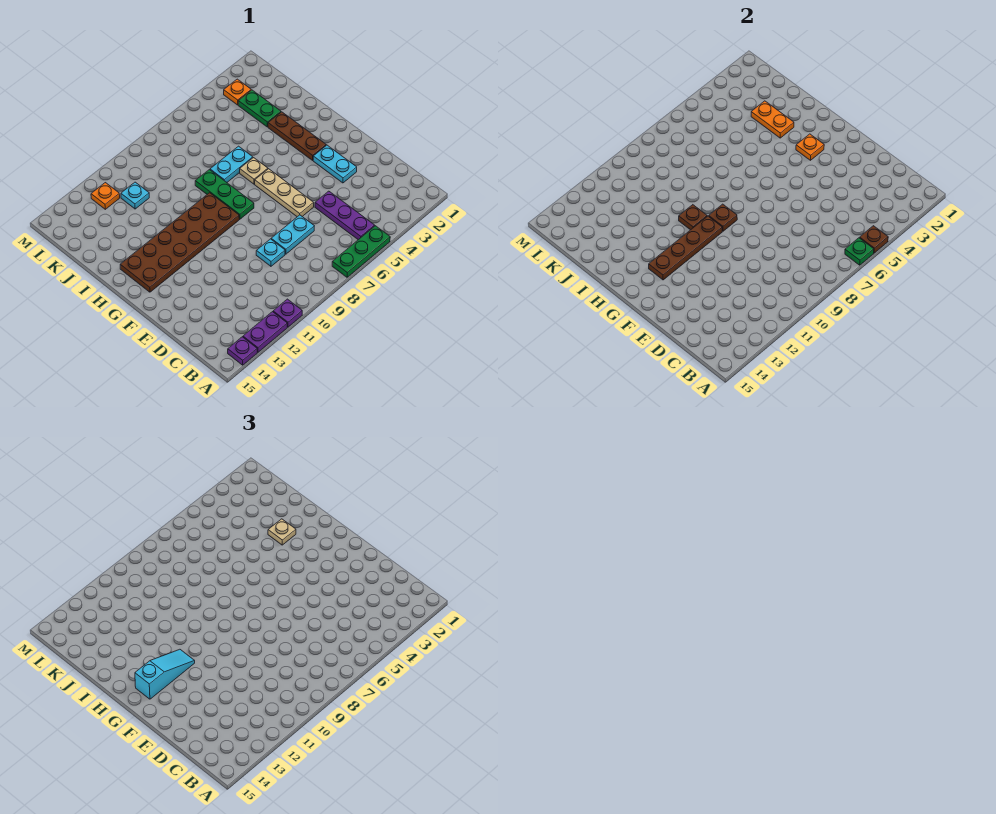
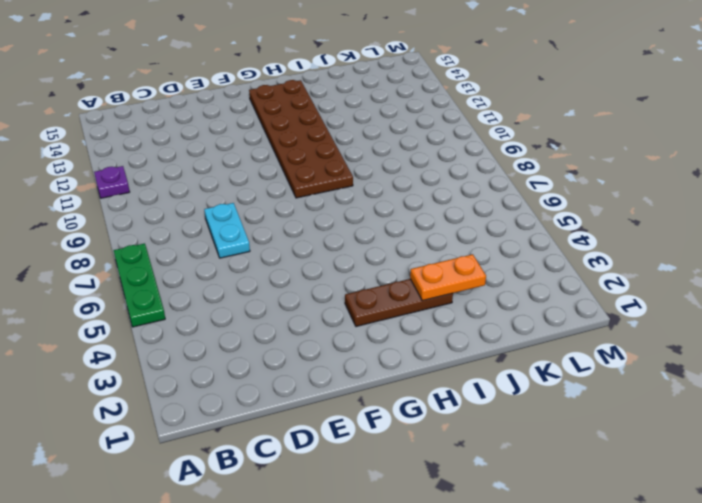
none -> purple plate A12:A13 level 1
none -> purple plate A14 level 1
none -> purple plate B5:D5 level 1

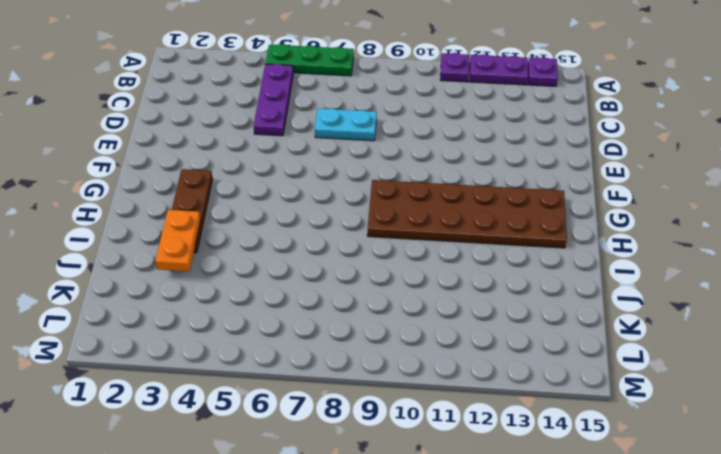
none -> cyan plate D9 level 1
none -> cyan plate E3:F3 level 1
none -> tan plate E6:G6 level 1

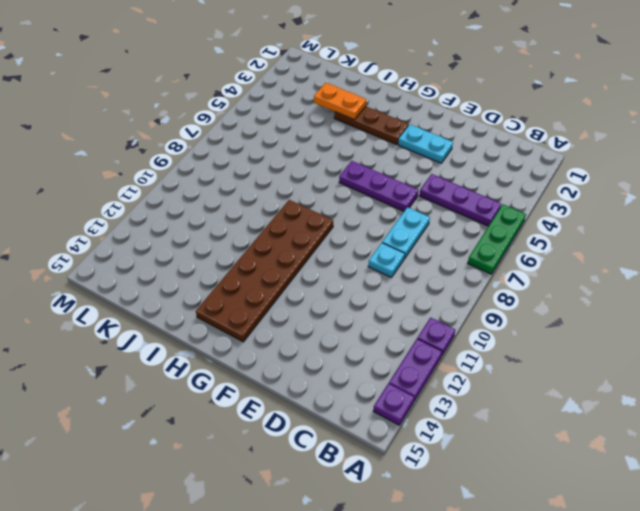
purple plate E6:G6 level 1 -> tan plate E6:G6 level 1
none -> green plate G8:I8 level 1
none -> tan plate H6 level 1
none -> cyan plate I6:I7 level 1

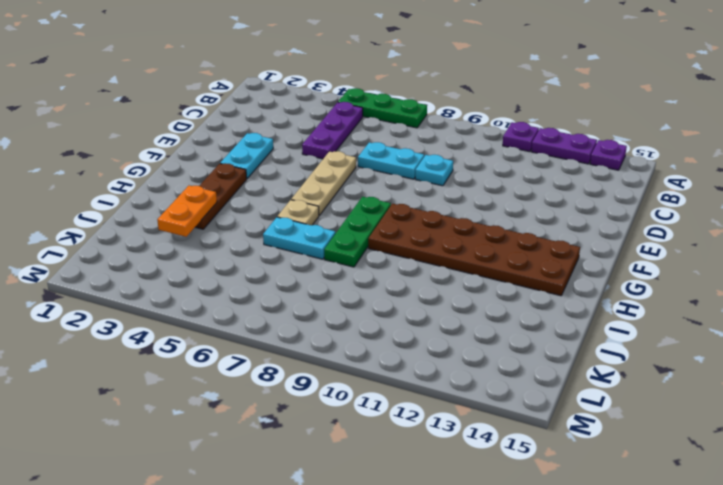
none -> green plate J3:K3 level 1
none -> cyan plate K11 level 1
none -> orange plate L3 level 1

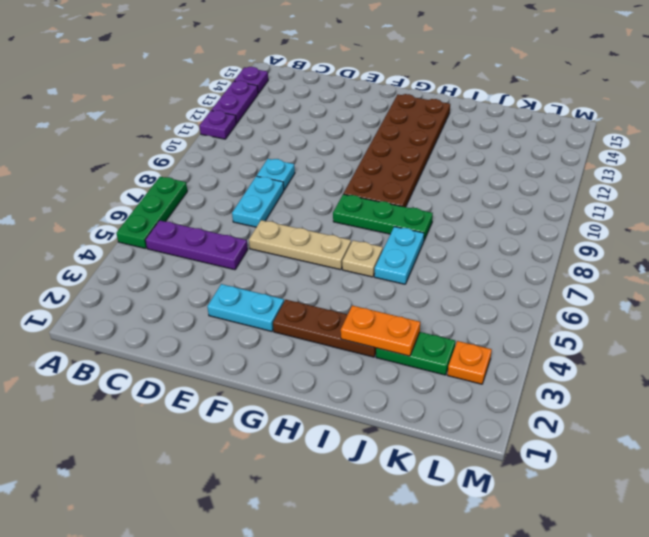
none -> cyan plate K11 level 1
none -> orange plate L12 level 1
none -> brown plate A5 level 2

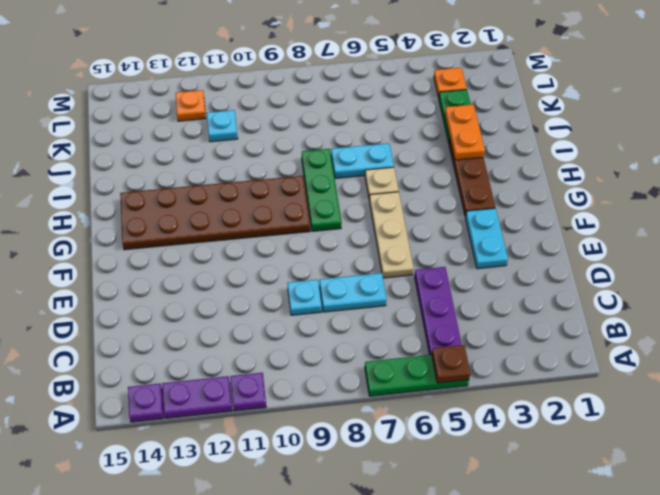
none -> green plate A6 level 2
none -> orange plate G3 level 2
none -> brown plate G9 level 2

